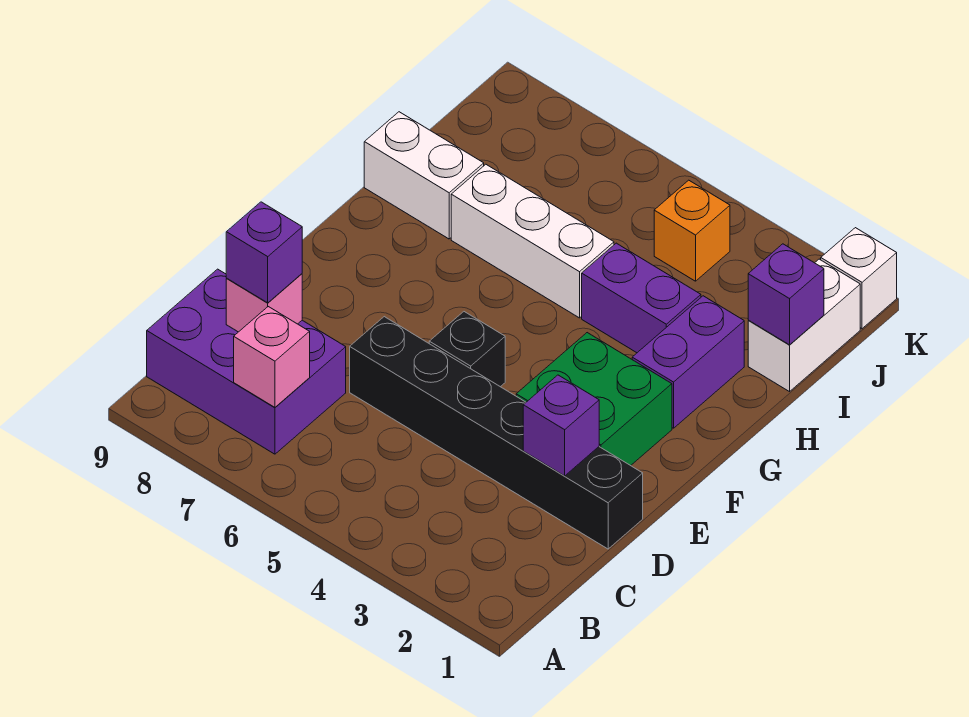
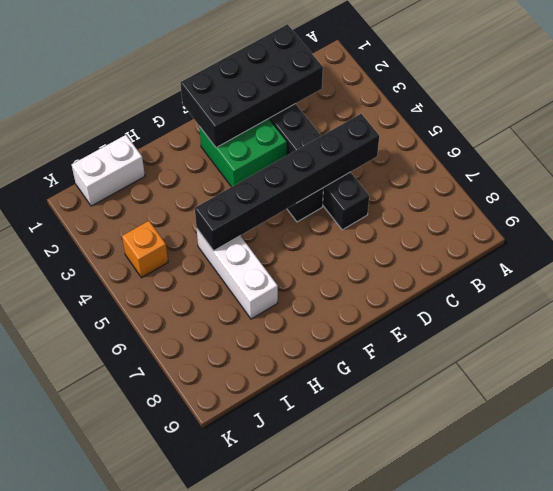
black brick C1:F2 level 2 -> purple brick D2 level 2
black brick C5:H5 level 2 -> none
none -> purple brick B7:C9 level 1
none -> purple brick G2:H2 level 1
none -> purple brick H3:H4 level 1

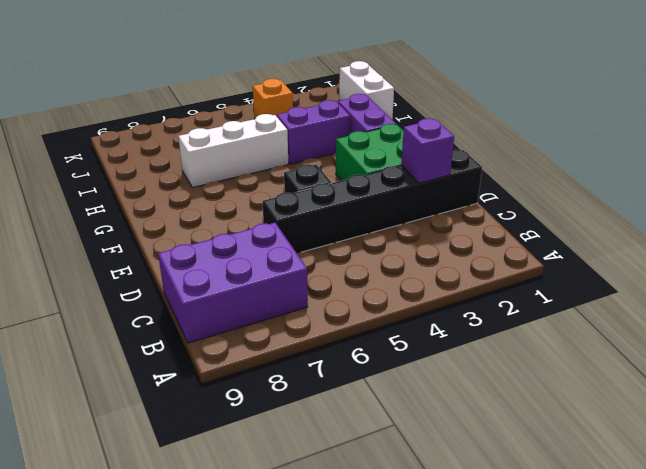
none -> white brick H8:H9 level 1
none -> white brick K1 level 1
none -> pink brick B7 level 2

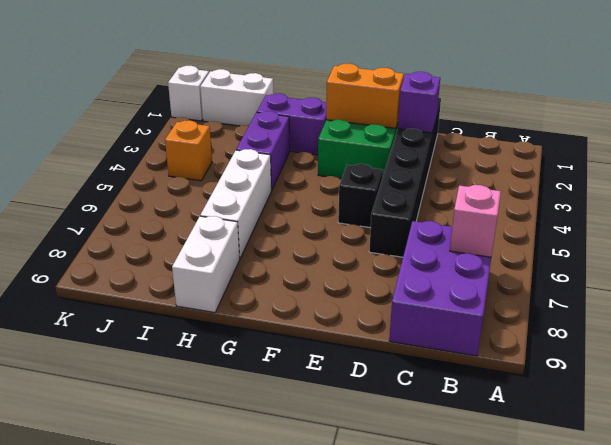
orange brick E2:F2 level 2 -> none
none -> pink brick C8 level 2
none -> purple brick I1 level 2
none -> purple brick C8 level 3

